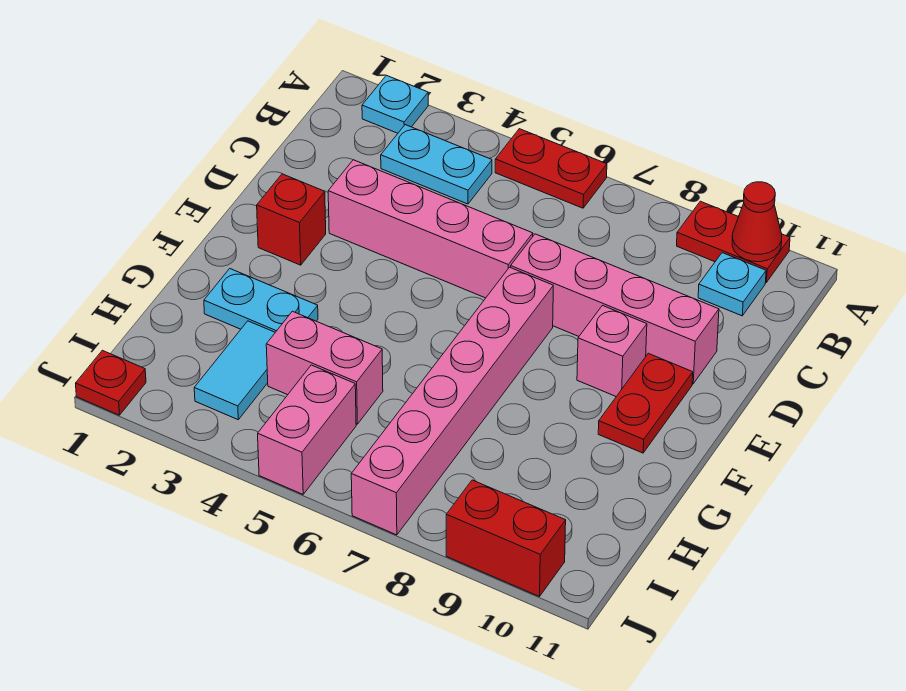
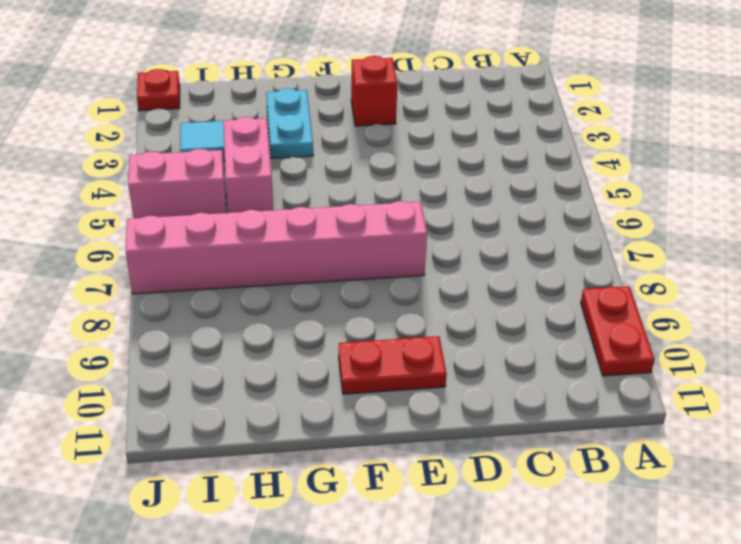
none -> cyan plate A2 level 1
none -> red plate A5:A6 level 1
none -> cyan plate B3:B4 level 1

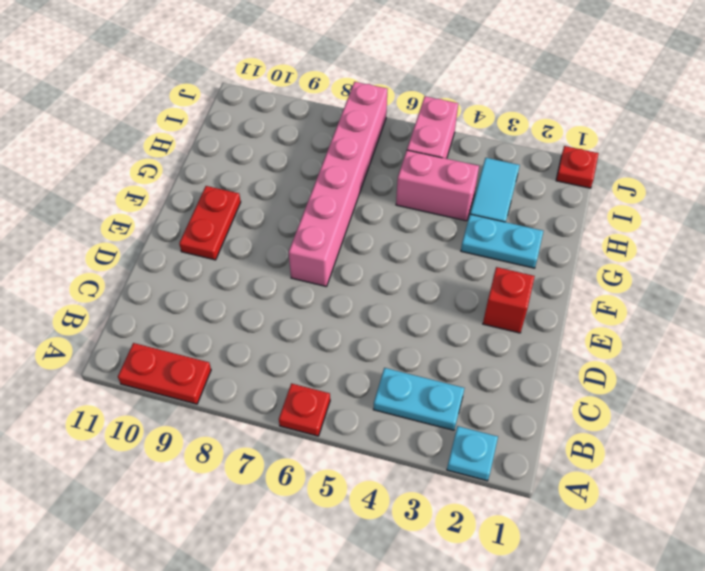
red plate A6 level 1 -> red plate A5:A6 level 1
none -> cyan plate B10 level 1
none -> pink brick D3:D6 level 1
none -> pink brick D7:D10 level 1

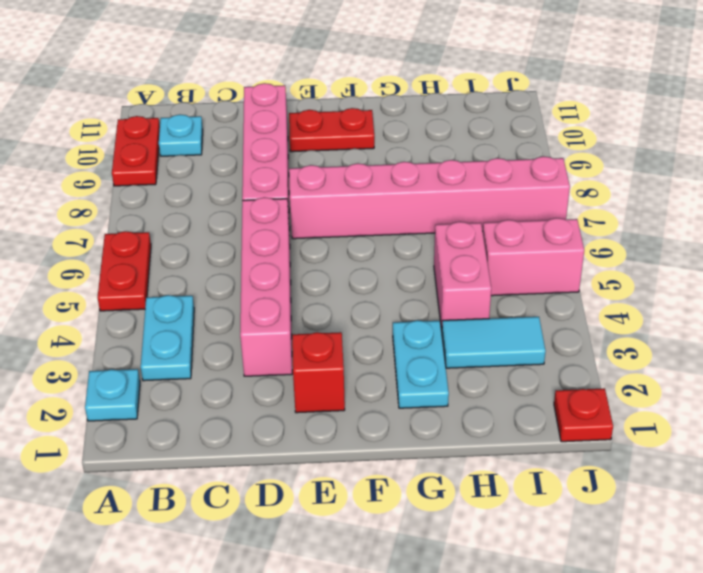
none -> pink brick E9 level 1
none -> red brick J9:J10 level 1
none -> red cone A10 level 2

